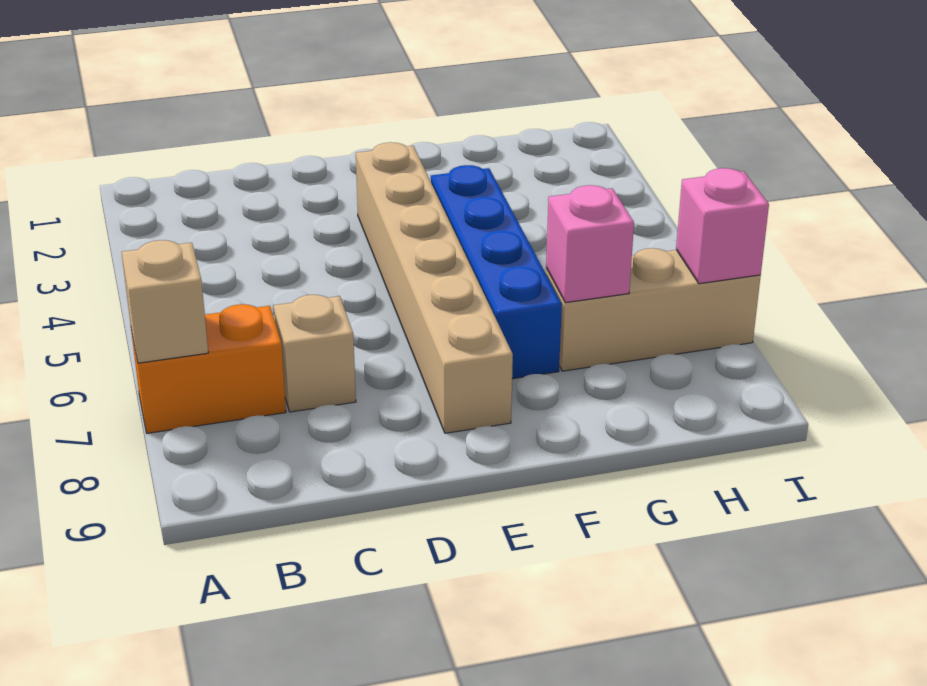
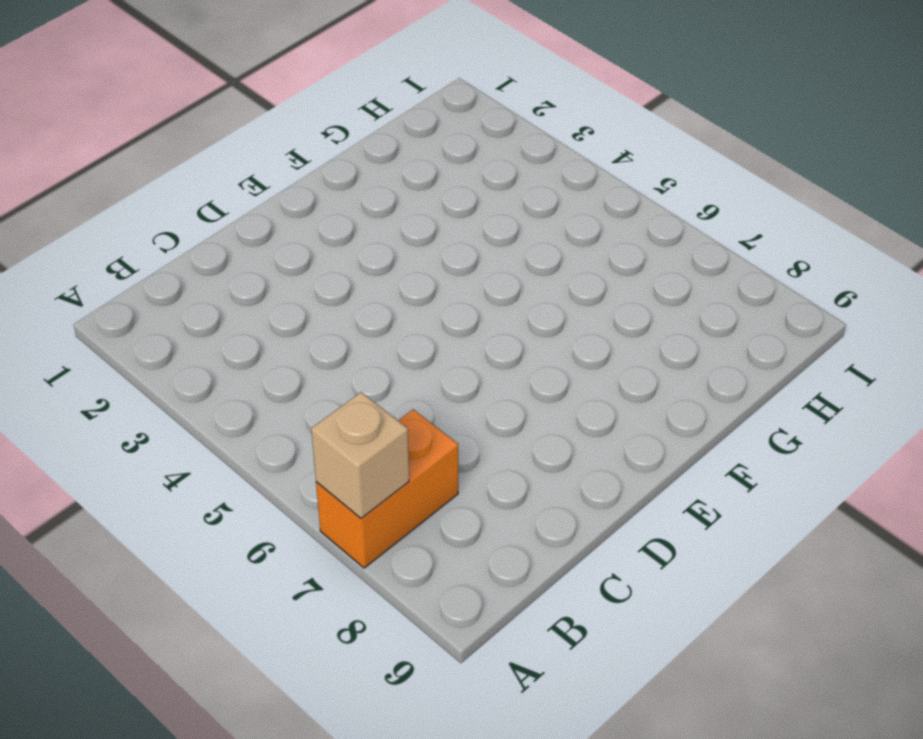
none -> tan brick C7 level 1
none -> tan brick E3:E8 level 1

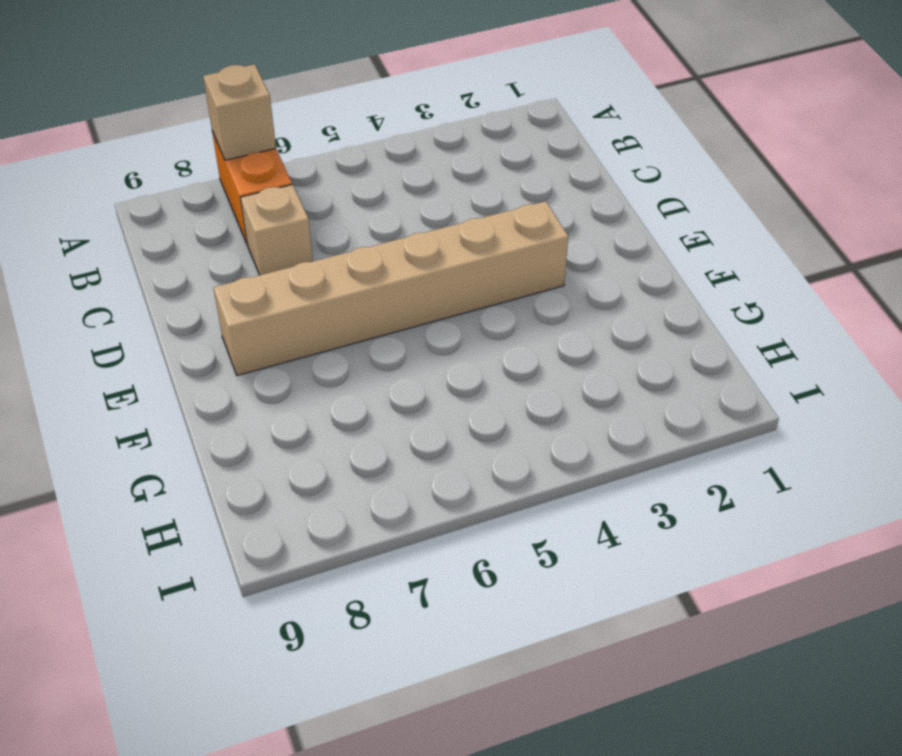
none -> blue brick F4:F7 level 1
none -> tan brick G7:I7 level 1

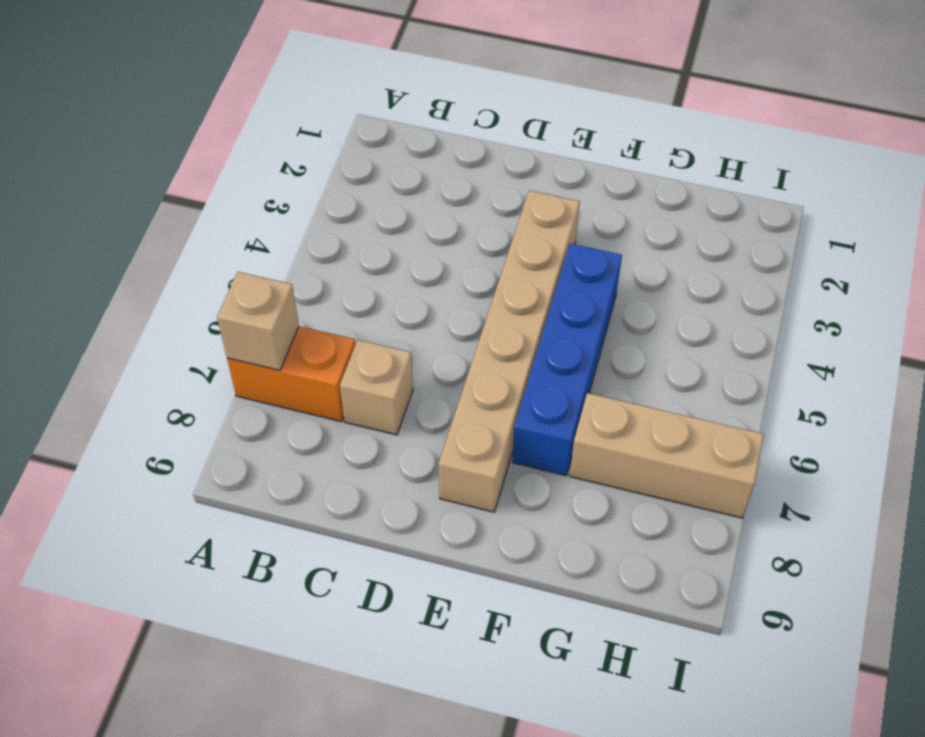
none -> pink brick G7 level 2
none -> pink brick I7 level 2

